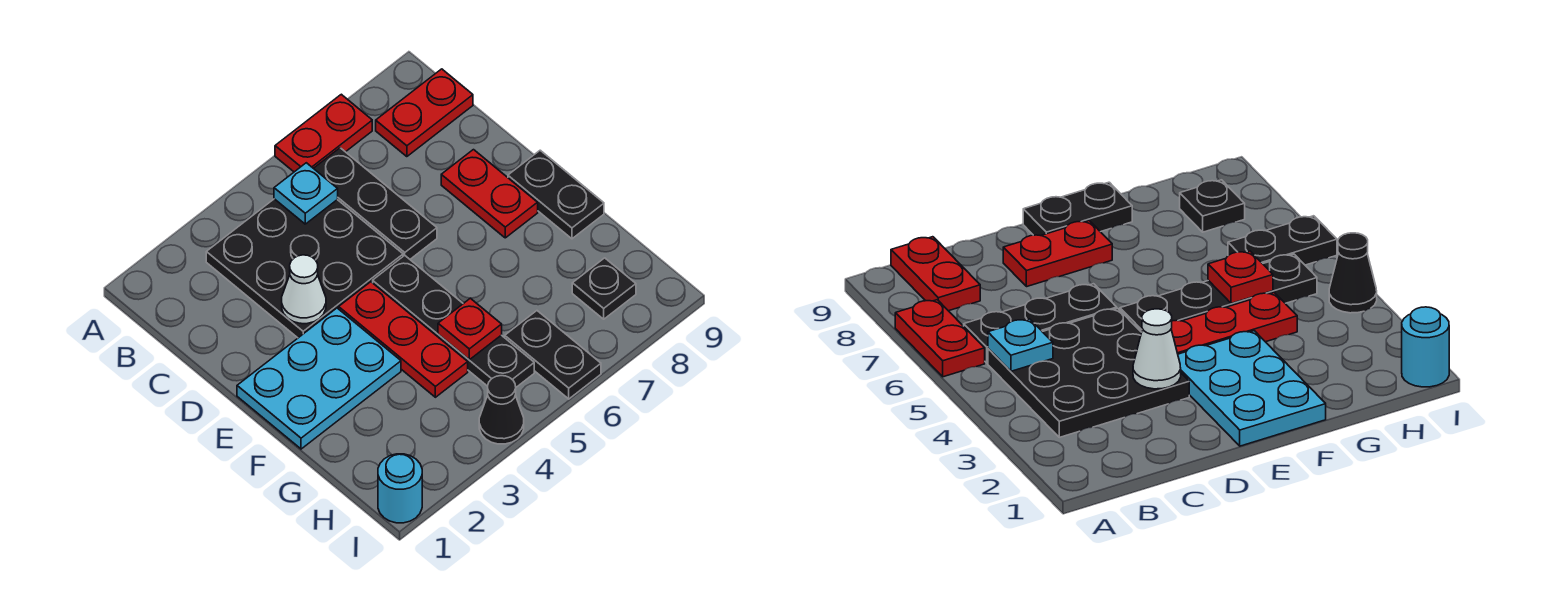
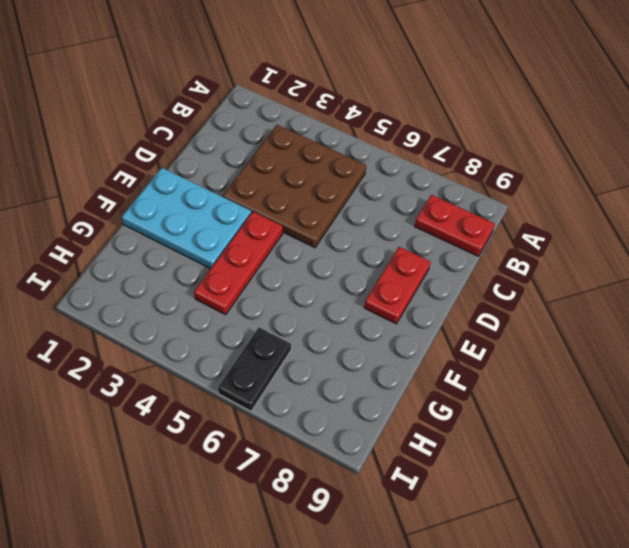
brown plate B3:D5 level 1 -> black plate B3:D5 level 1
none -> red plate A6:A7 level 1
none -> black plate B6:D6 level 1
none -> black plate E5:H5 level 1

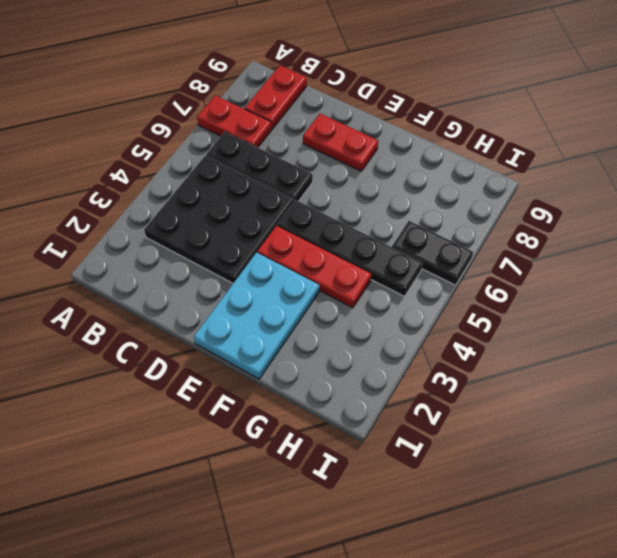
red plate A7:B7 level 1 -> red plate A6:A7 level 1
none -> black plate E9:F9 level 1
none -> black plate H8 level 1
none -> cyan round brick I1 level 1

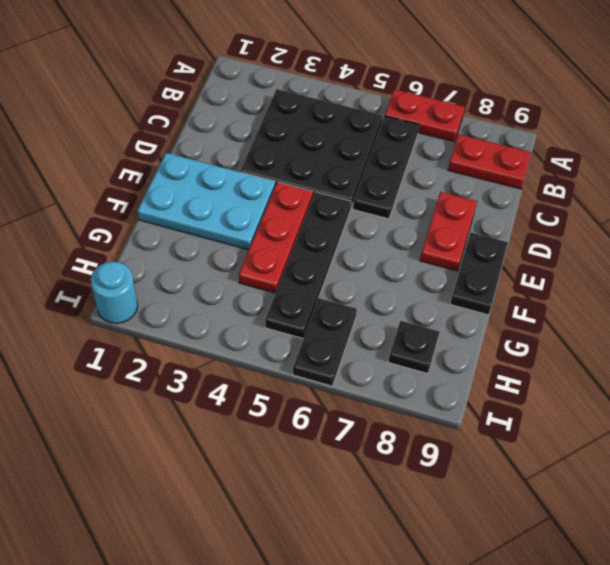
none -> black cone I4 level 1
none -> cyan plate B5 level 2
none -> white cone D3 level 2

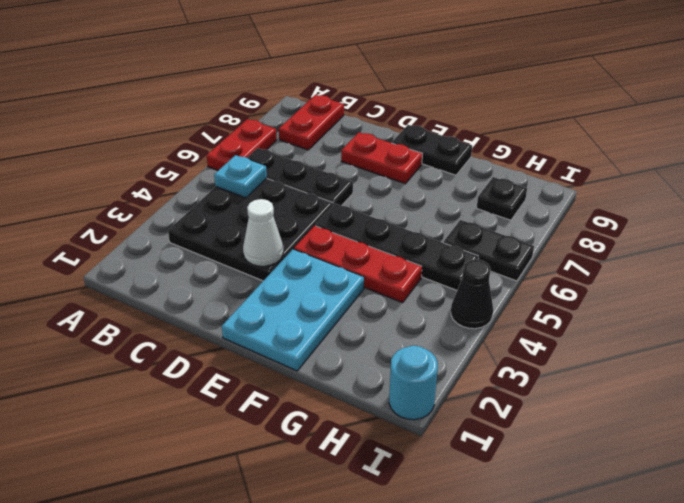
none -> red plate G5 level 2

